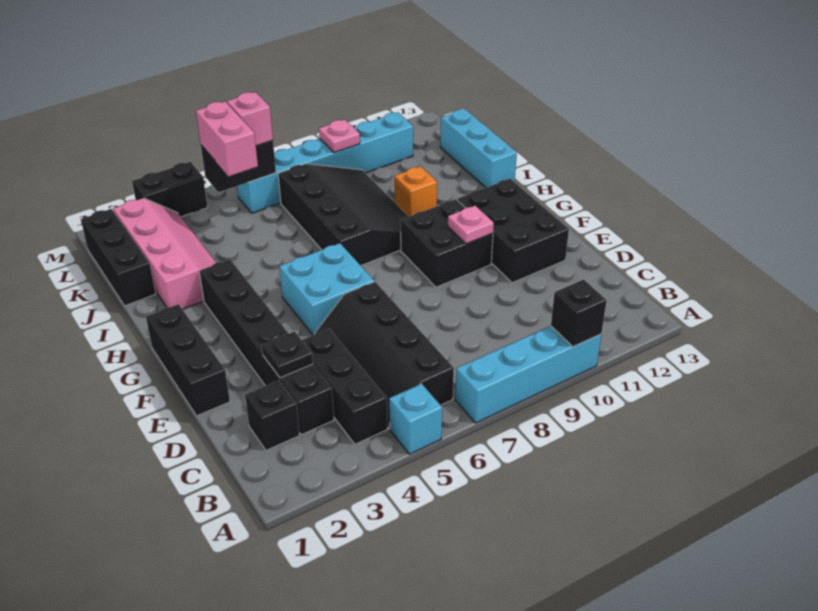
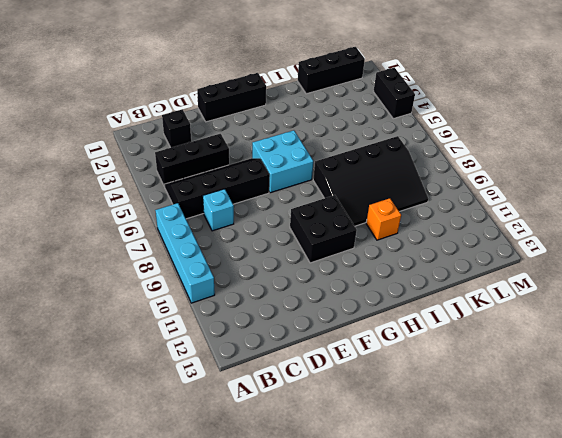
cyan brick C7 level 1 -> cyan brick A5 level 1
none -> black brick C3:H3 level 1
none -> black brick E11:G12 level 1
none -> pink slope I2:L3 level 1 top 2

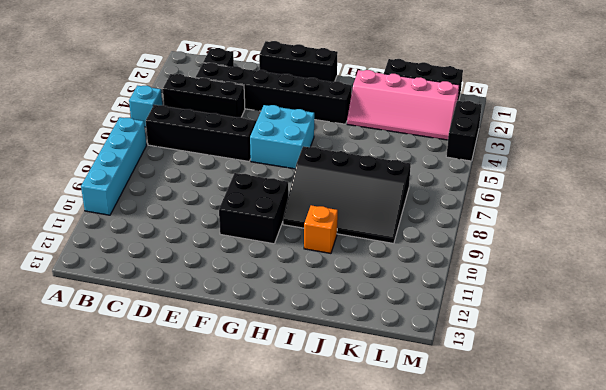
none -> black brick E11:G12 level 1
none -> cyan brick I13:K13 level 1
none -> cyan brick L6:L11 level 1

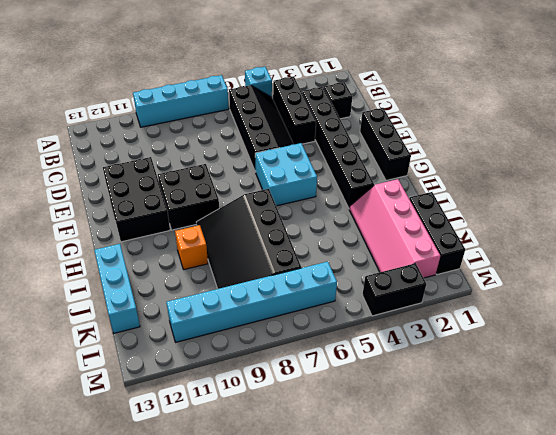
none -> black brick A10 level 2
none -> black plate D3 level 2
none -> pink plate F10 level 2

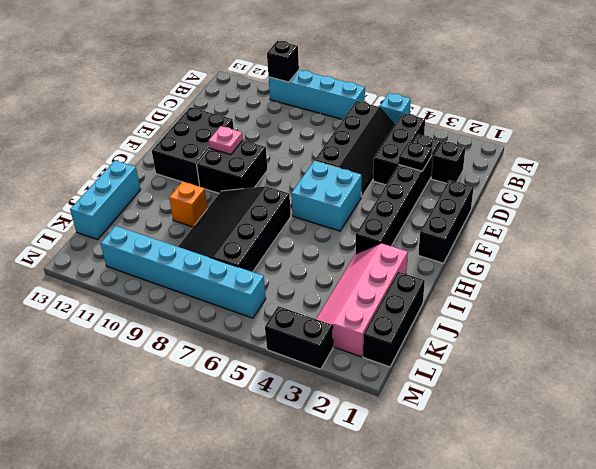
none -> black brick L5:L6 level 2
none -> pink plate L9 level 2
none -> pink brick K5:L5 level 3

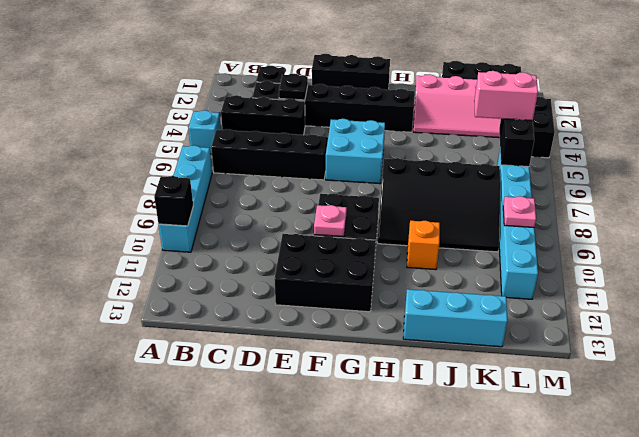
none -> pink brick L6 level 3

